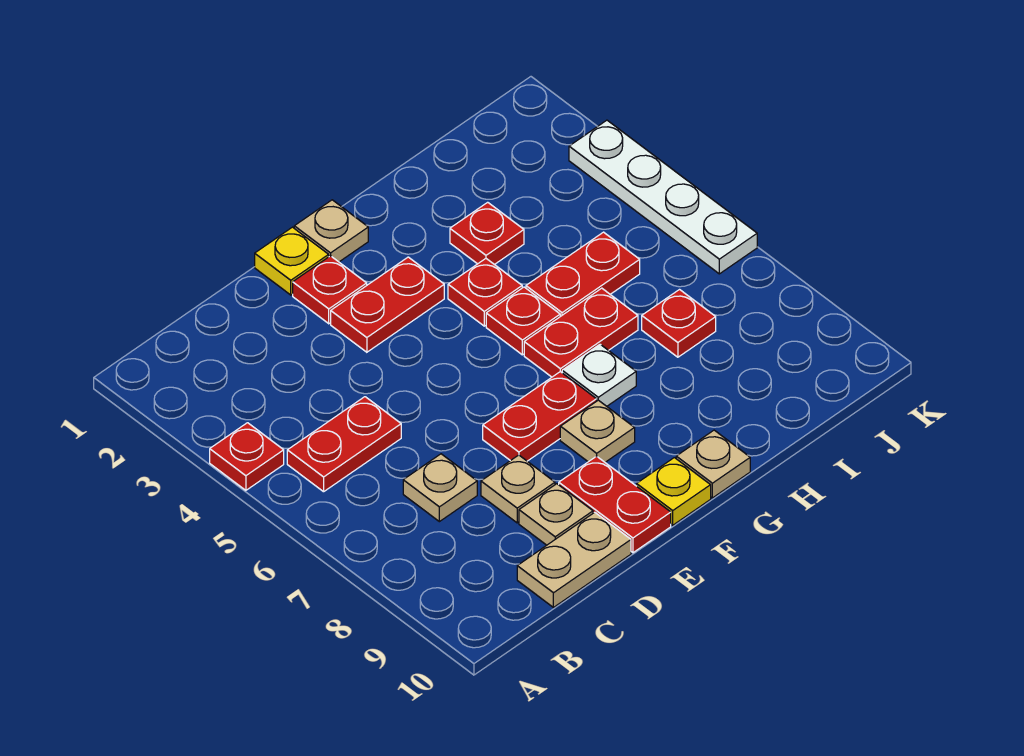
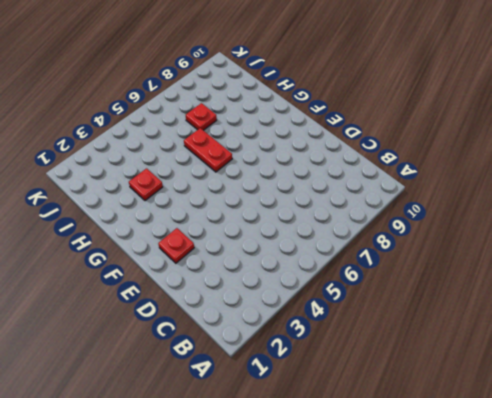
none -> red plate A4 level 1
none -> red plate B5:C5 level 1
none -> tan plate C7 level 1

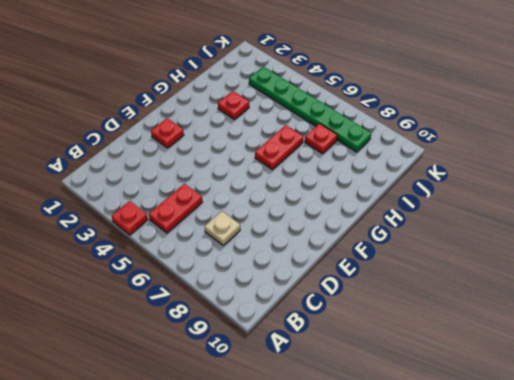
green plate J3:J8 level 1 -> none
none -> tan plate C10:D10 level 1
none -> tan plate D8 level 1
none -> tan plate D9 level 1

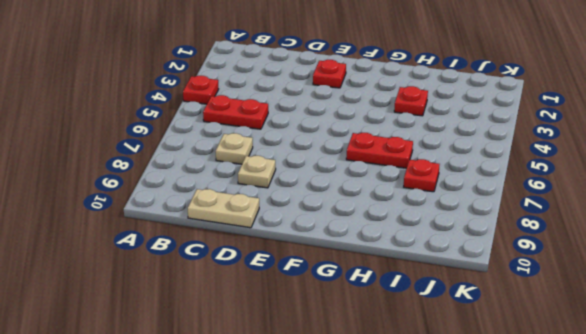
none -> tan plate D9 level 1
none -> yellow plate E1 level 1
none -> red plate E3:F3 level 1

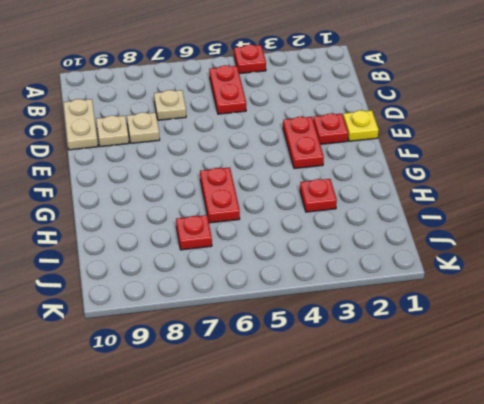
none -> red plate E7:F7 level 1
none -> red plate E9:E10 level 1
none -> tan plate F1 level 1

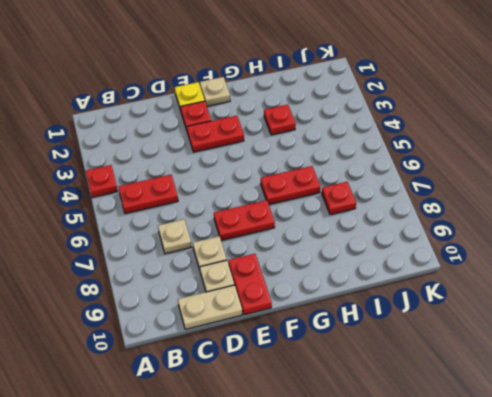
none -> tan plate F8 level 1
none -> yellow plate F10 level 1
none -> red plate G4 level 1

